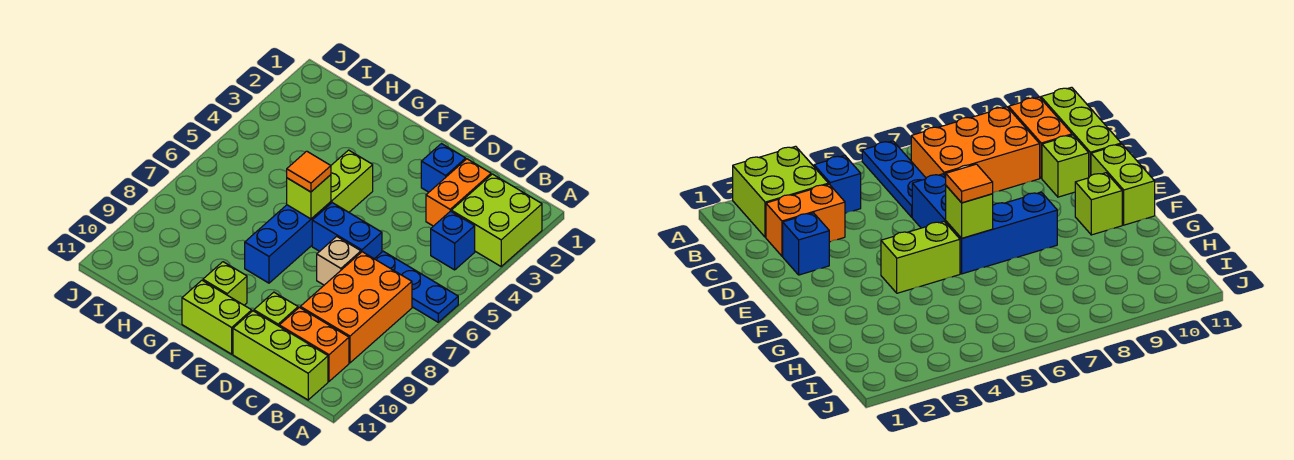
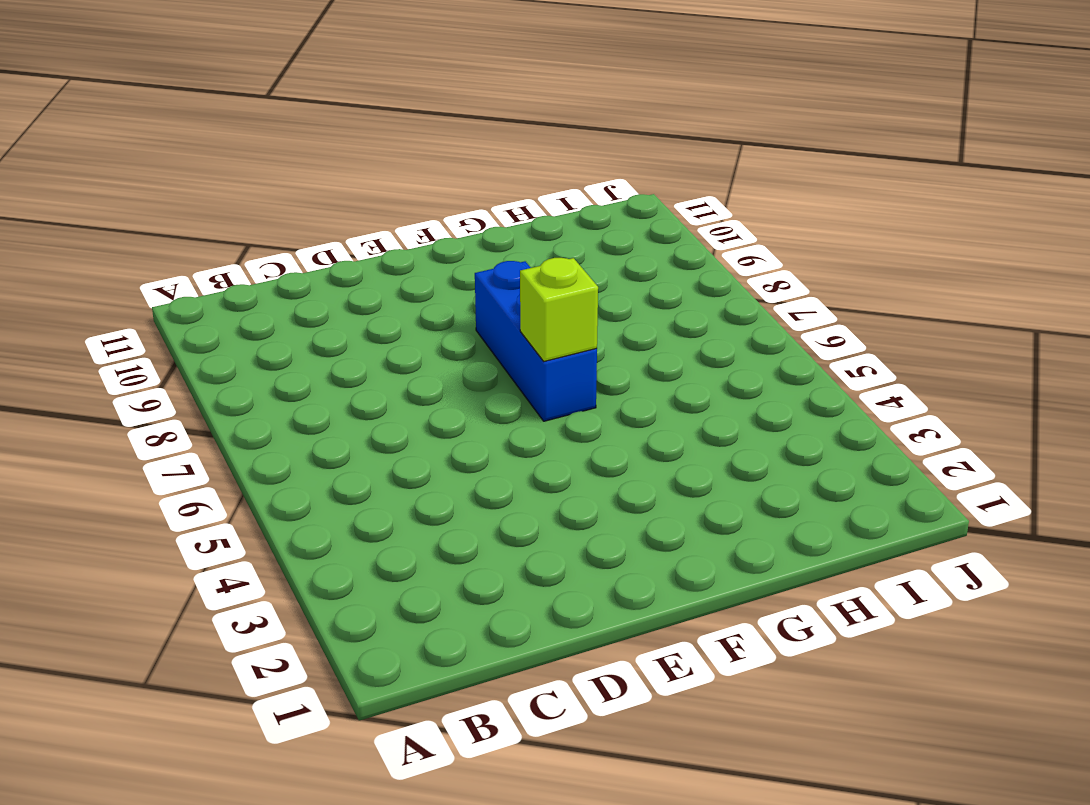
none -> lime brick A2:B3 level 1
none -> blue plate A6:C6 level 1
none -> blue brick B4 level 1

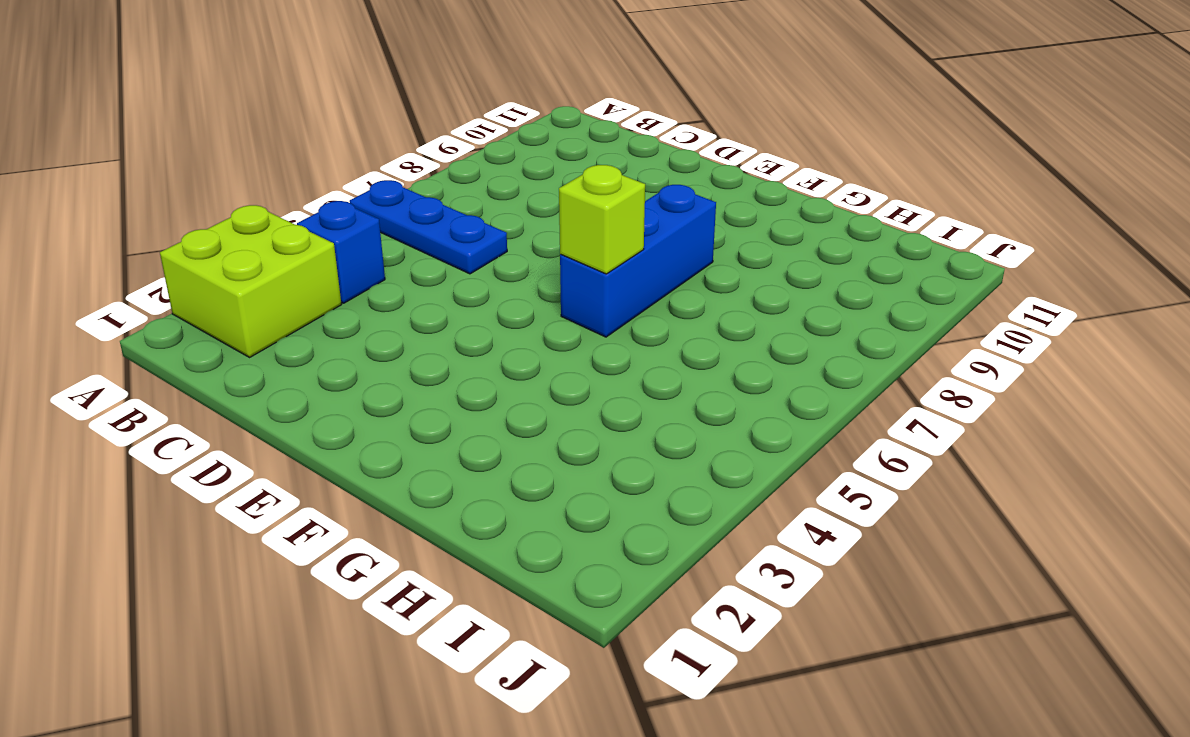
none -> orange brick B7:C9 level 1
none -> orange brick B10:C10 level 1
none -> lime brick B11:D11 level 1

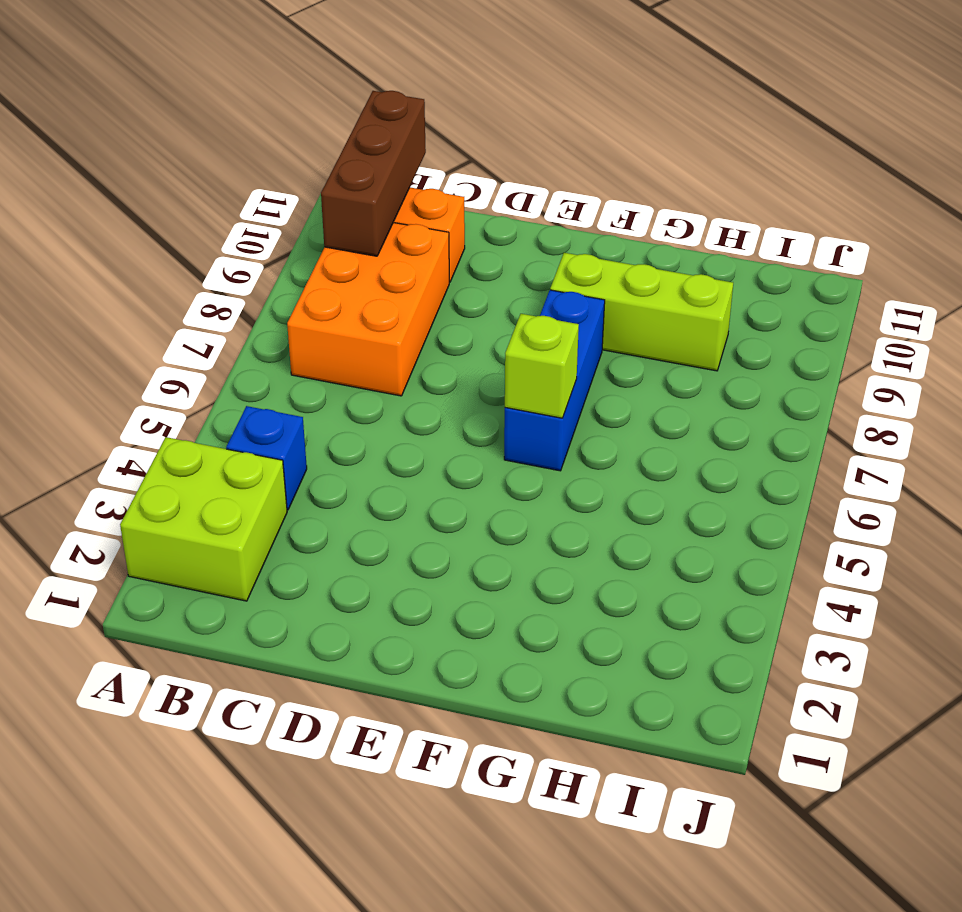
brown brick B9:B11 level 2 -> none
lime brick F9:H9 level 1 -> lime brick B11:D11 level 1
none -> blue plate A6:C6 level 1
none -> orange brick C2:C3 level 1
none -> blue brick D2 level 1

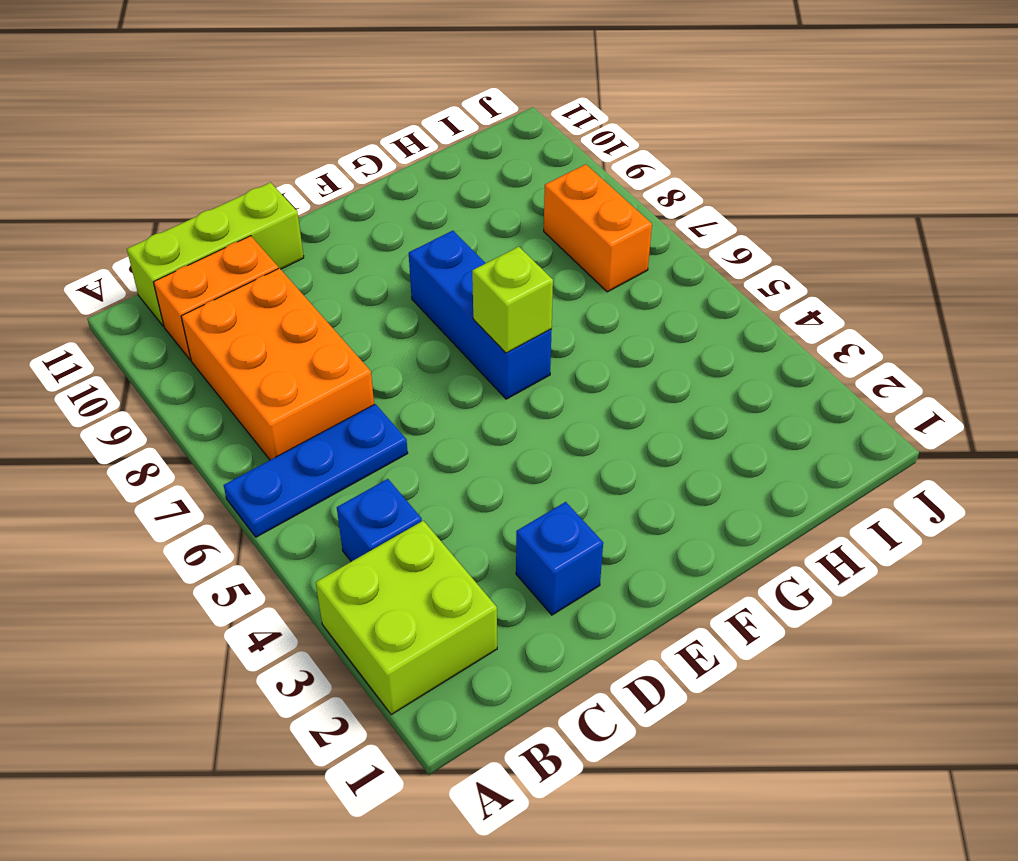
orange brick I7:I8 level 1 -> orange brick C2:C3 level 1
none -> blue brick D6:E6 level 1
none -> tan brick D7 level 1
none -> lime brick D10 level 1

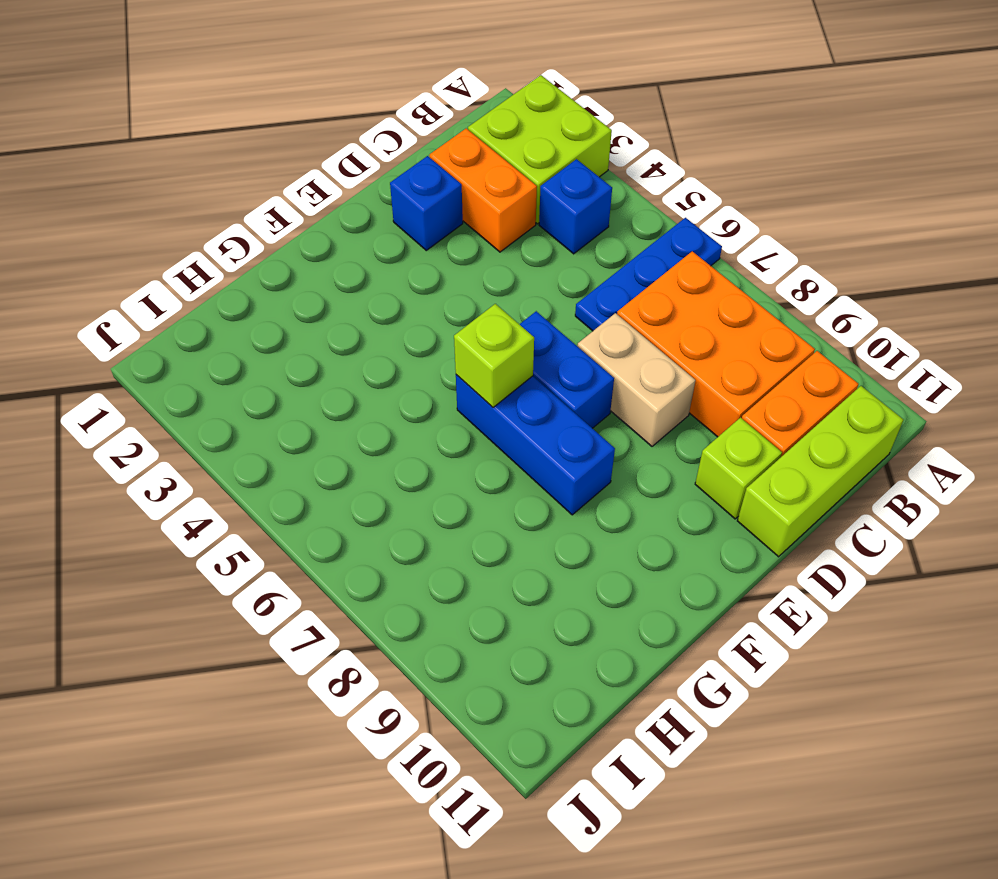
tan brick D7:D8 level 1 -> tan brick D7 level 1
blue brick E6:E7 level 1 -> blue brick D6:E6 level 1
none -> lime brick E11:F11 level 1
none -> lime brick F4:F5 level 1
none -> lime brick F10 level 1

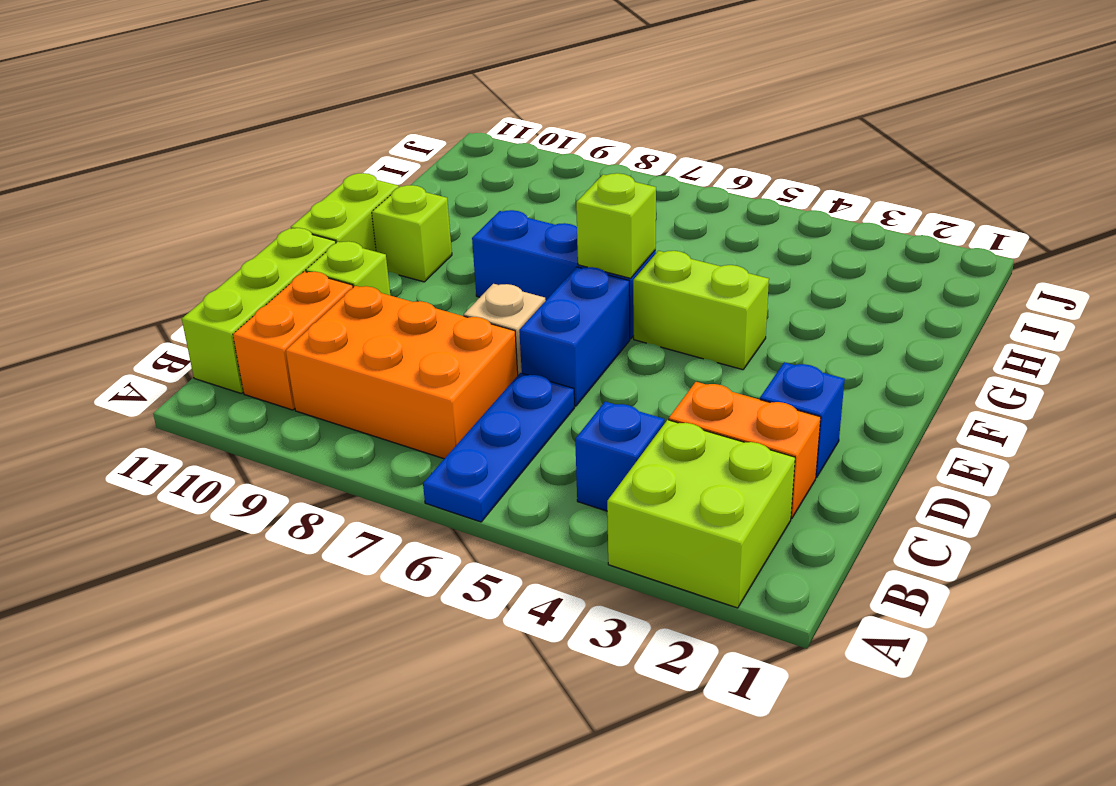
none -> orange tile F6 level 3

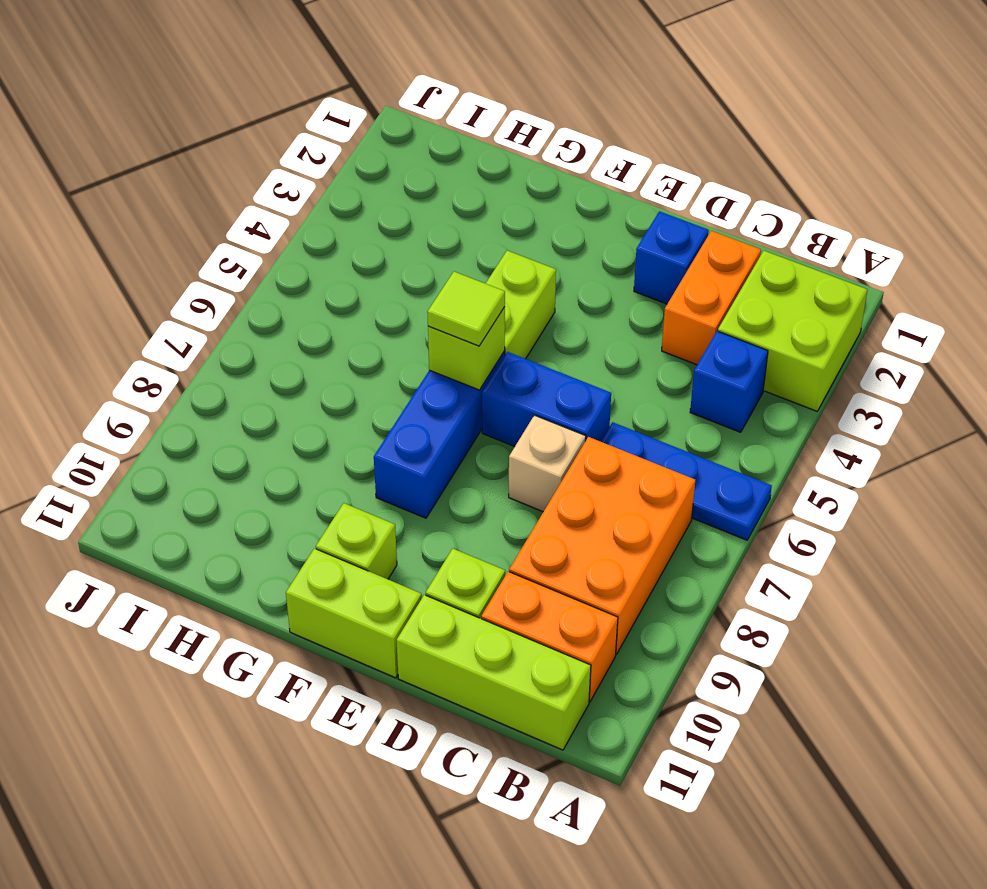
lime tile F6 level 3 -> orange tile F6 level 3

